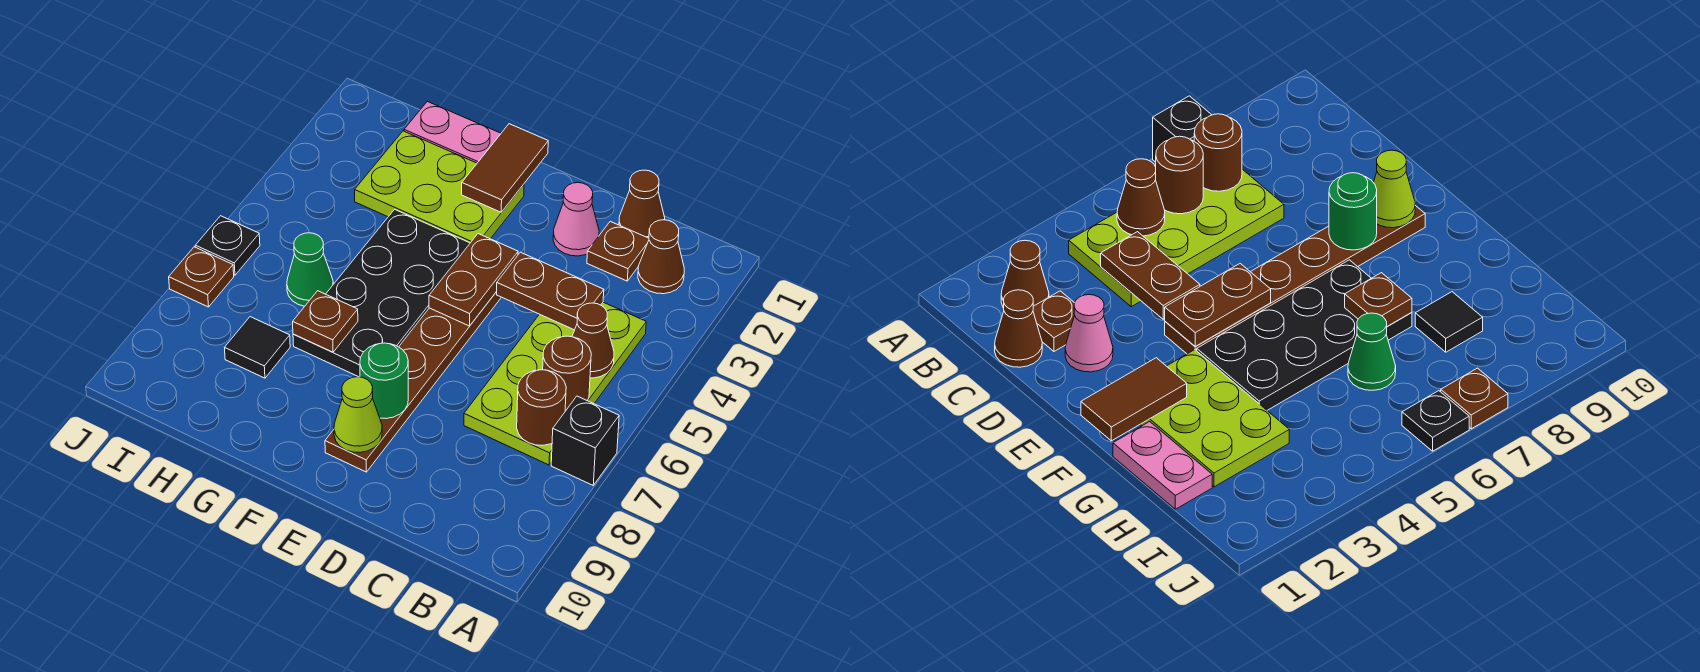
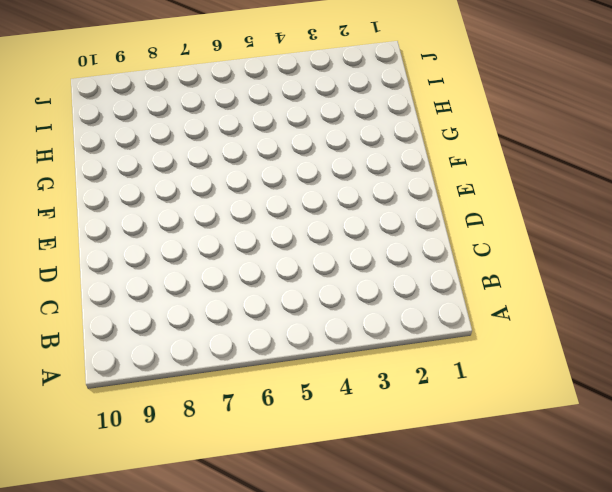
none -> black brick A7 level 1
none -> brown cone B2 level 1
none -> lime plate B4:C7 level 1

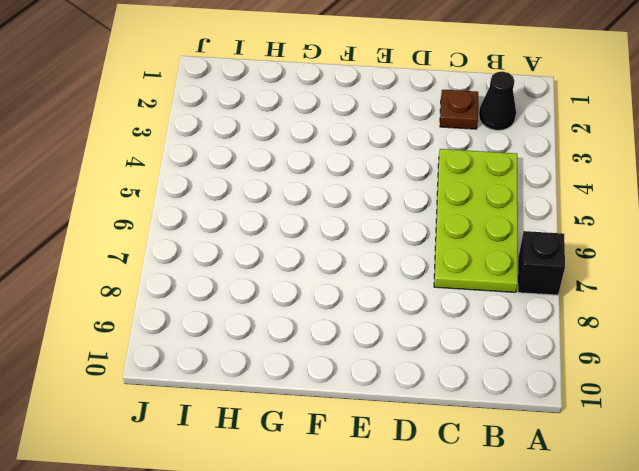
black cone B2 level 1 -> brown cone B2 level 1
none -> brown cone C1 level 1
none -> pink cone D2 level 1
none -> brown plate E4:E9 level 1

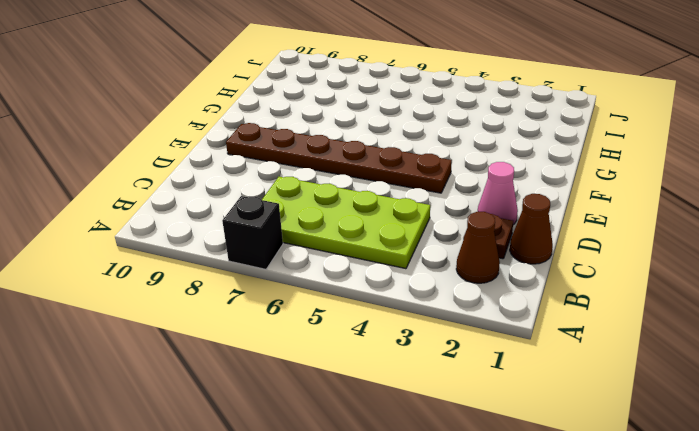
none -> lime plate F2:H3 level 1
none -> black plate F4:G7 level 1
none -> pink plate G1:H1 level 1

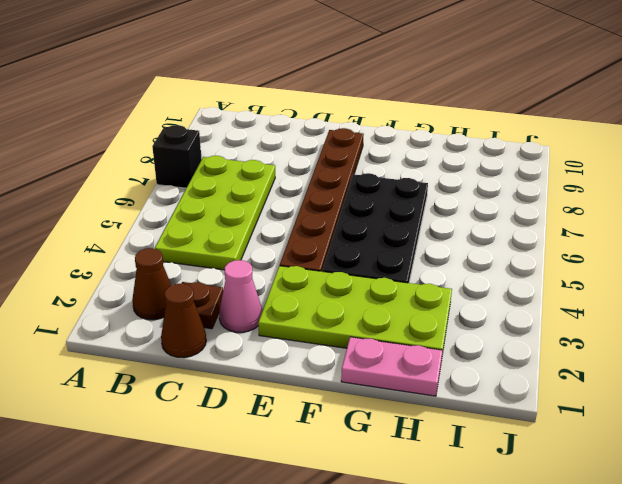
lime plate E2:H3 level 1 -> lime plate F2:H3 level 1
none -> green cone H6 level 1
none -> black tile H8 level 1
none -> black plate J6 level 1

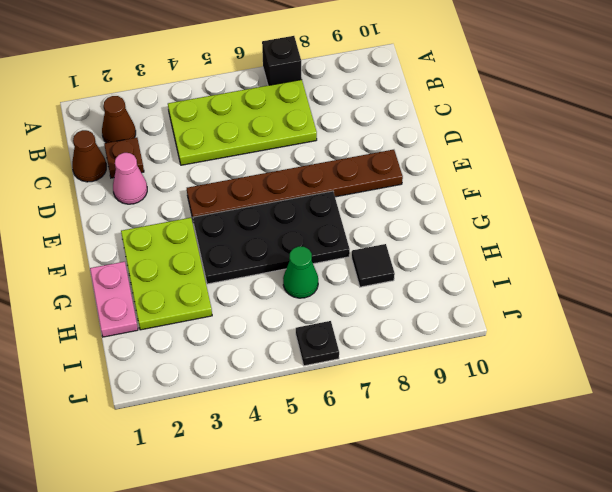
none -> brown plate J7 level 1
none -> brown cone B5 level 2
none -> brown round brick B6 level 2

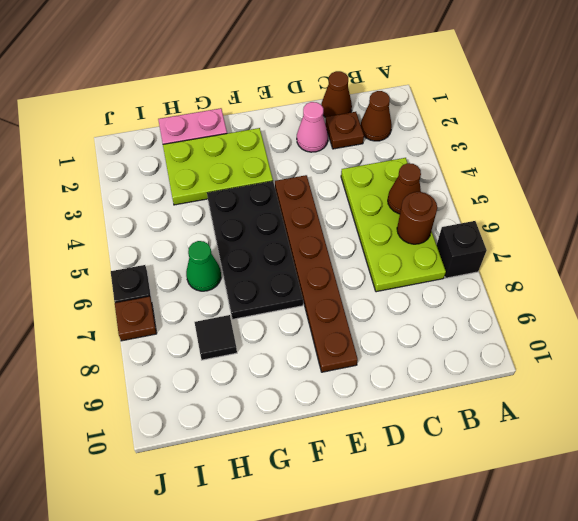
none -> brown round brick B7 level 2
none -> brown plate C4:D4 level 2
none -> brown plate E4:E5 level 2

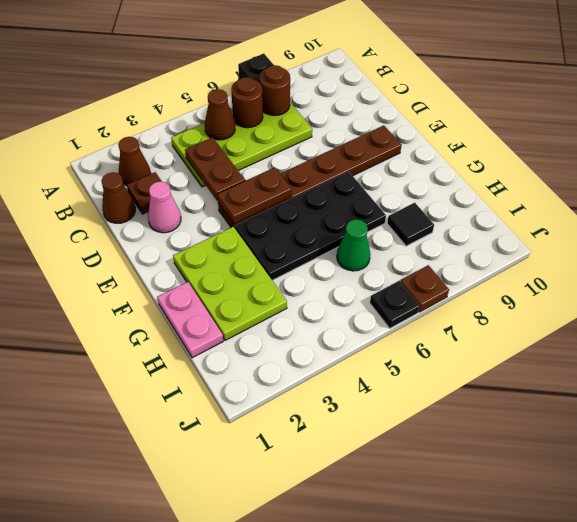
none -> green round brick E8 level 2
none -> lime cone E9 level 2
none -> brown tile F1:F2 level 2

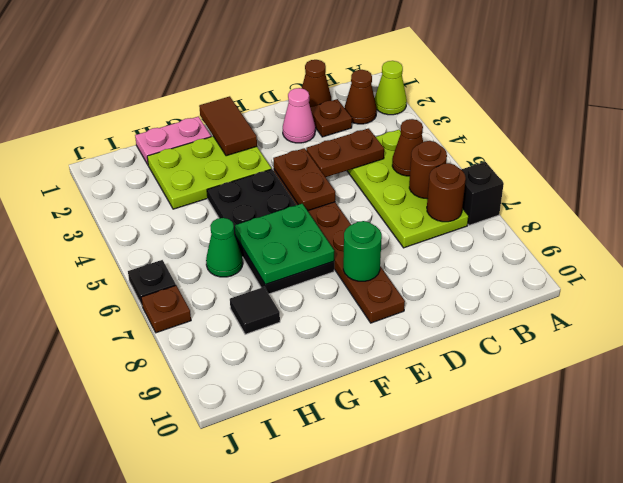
lime cone A2 level 1 -> lime cone E9 level 2
green plate F6:G7 level 2 -> brown plate G7 level 2

